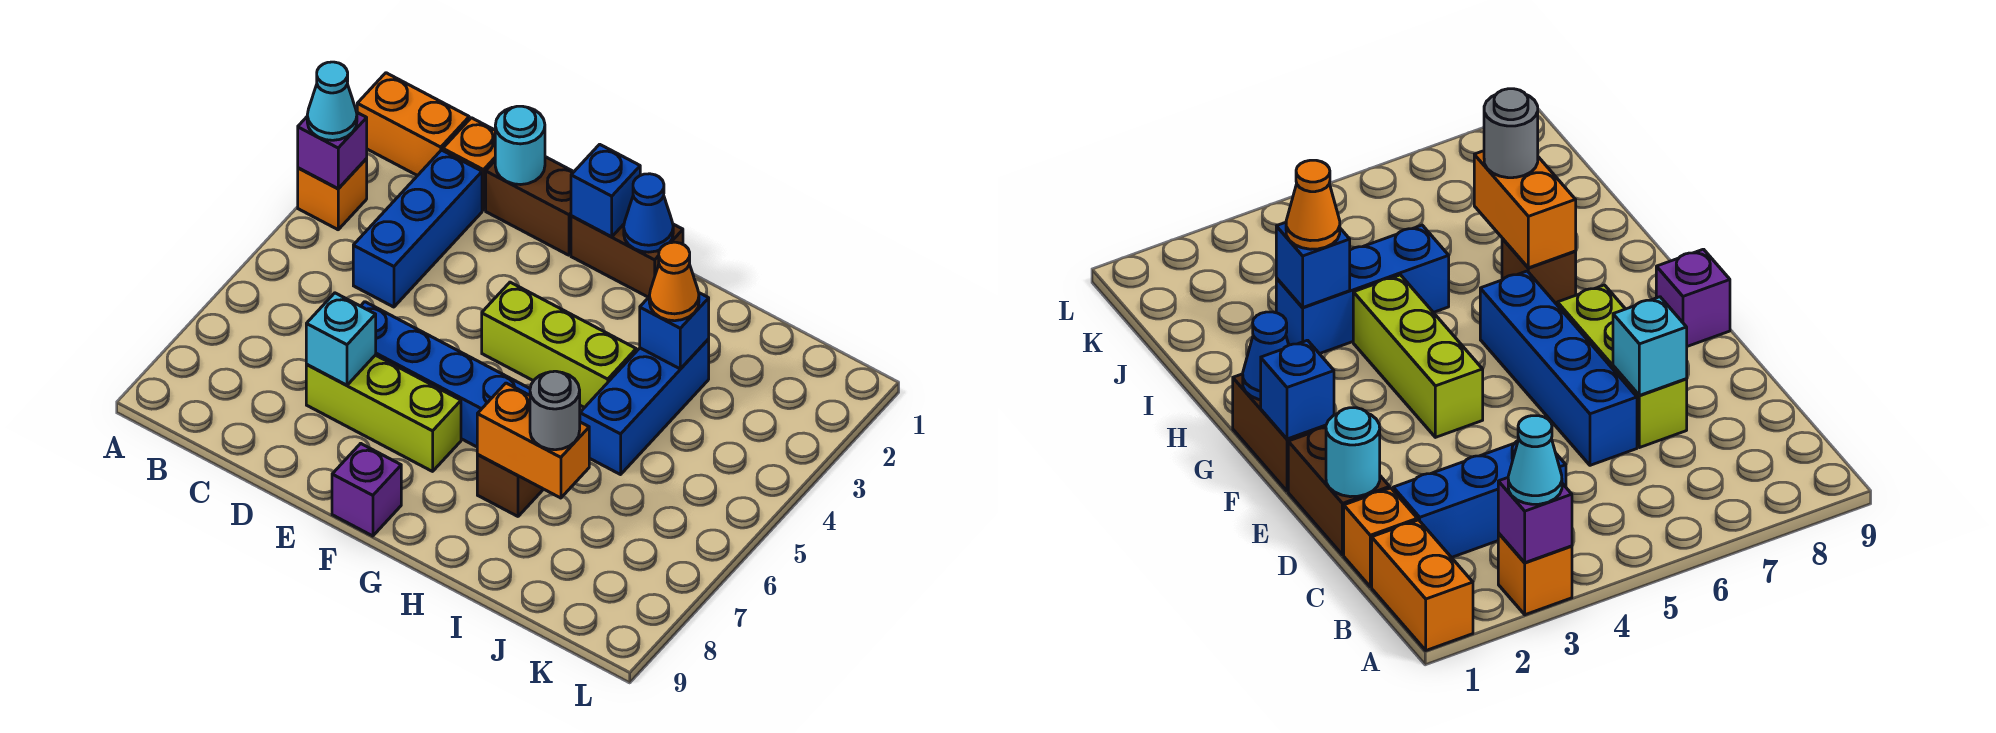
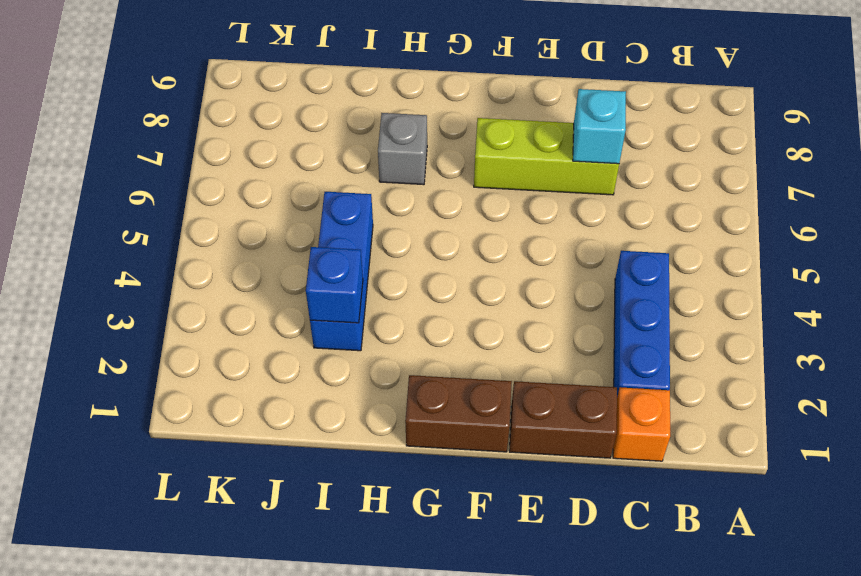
grey brick H7 level 1 -> brown brick H7 level 1
none -> orange brick A1:B1 level 1
none -> orange brick A3 level 1
none -> blue brick D6:G6 level 1

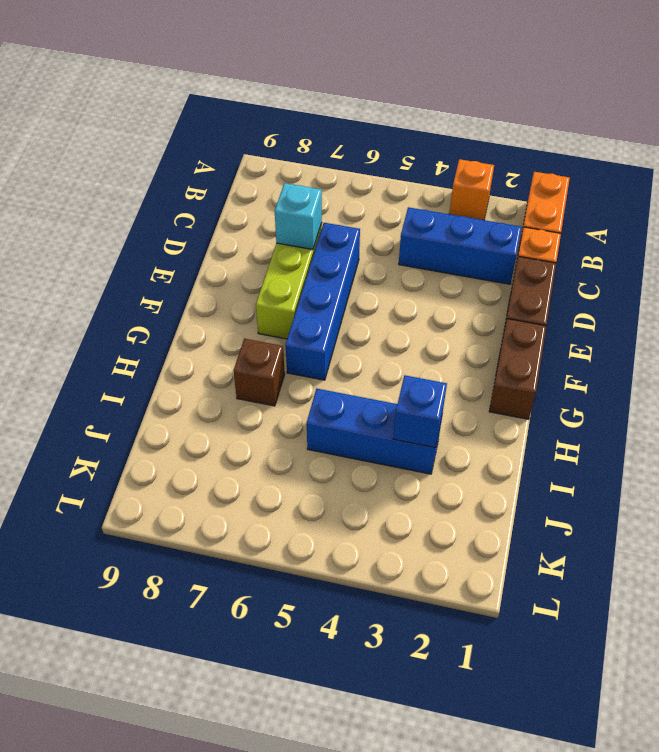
none -> lime brick F4:H4 level 1
none -> purple brick F9 level 1
none -> purple brick A3 level 2

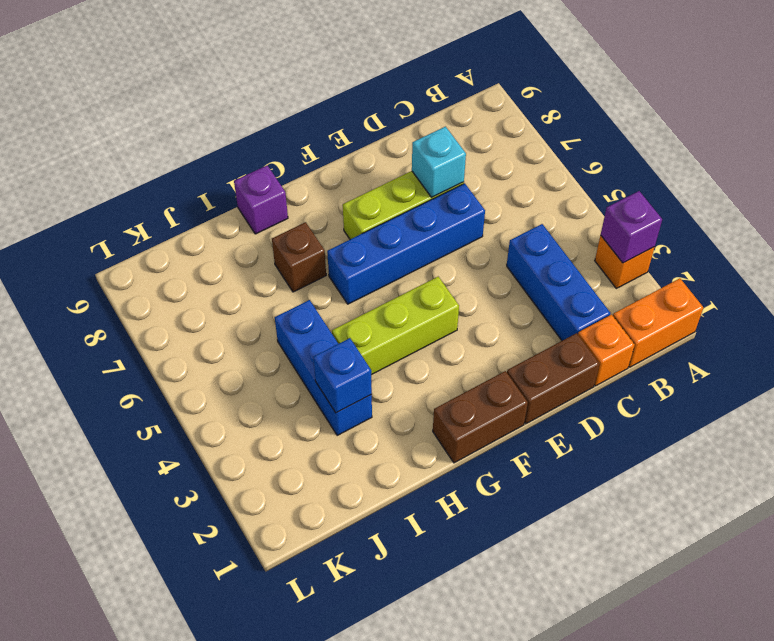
purple brick H9 level 1 -> purple brick F9 level 1
none -> cyan round brick D1 level 2
none -> blue brick F1 level 2
none -> blue cone G1 level 2

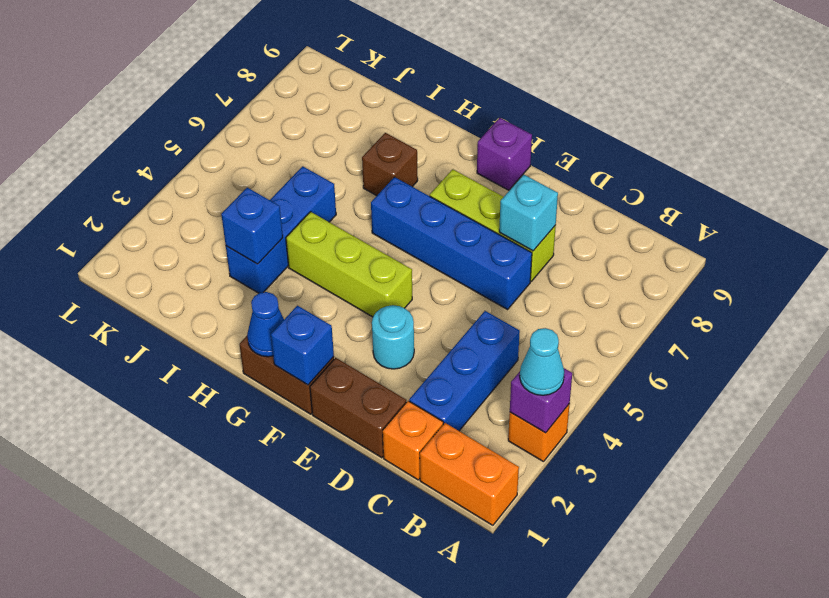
cyan round brick E3 level 1 -> cyan round brick D1 level 2
none -> orange brick H7:I7 level 2
none -> orange cone I3 level 3
none -> grey round brick I7 level 3

